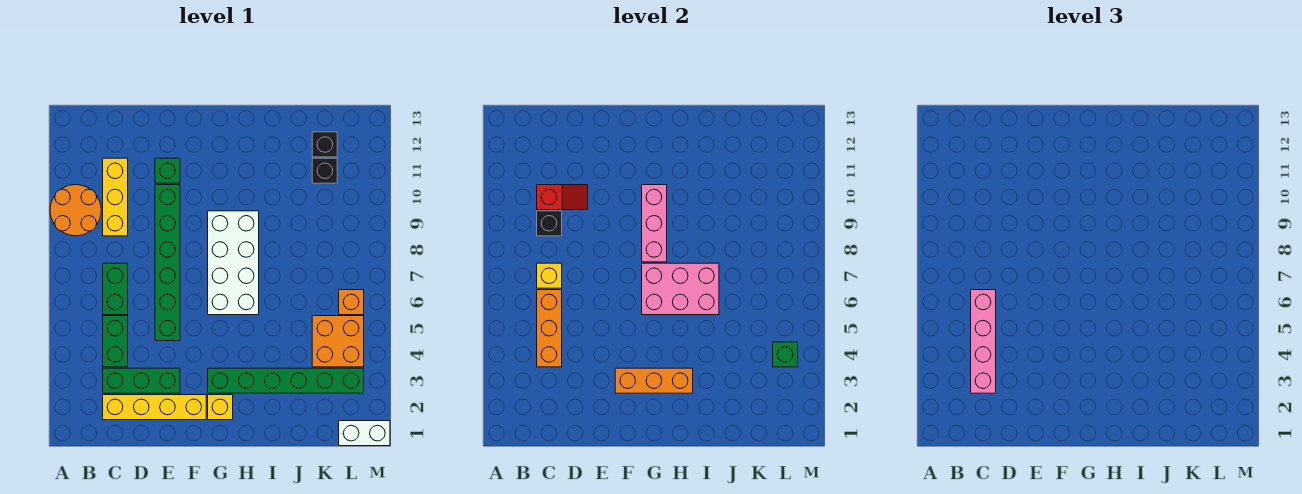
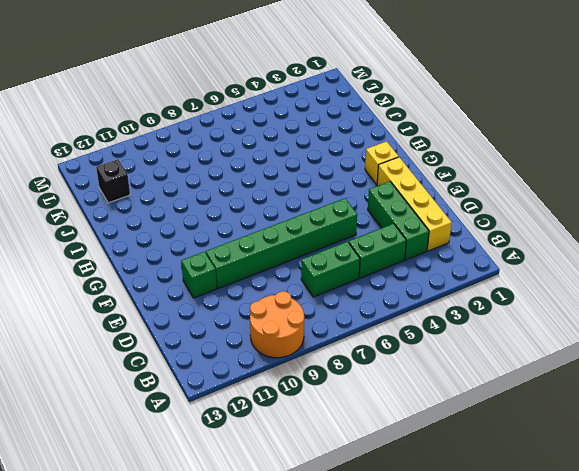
none -> yellow brick C9:C11 level 1
none -> green brick G3:L3 level 1
none -> white brick G6:H9 level 1

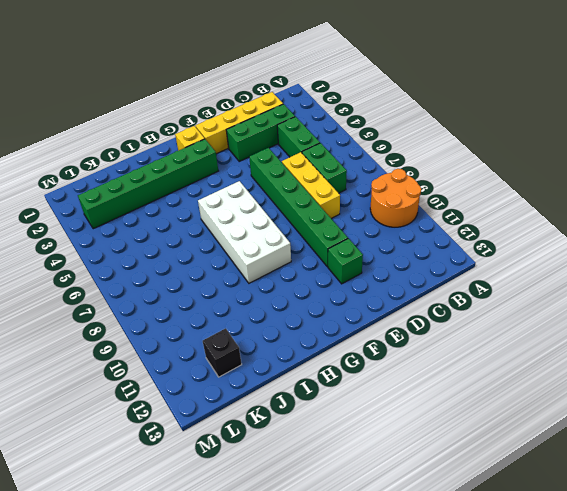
yellow brick D6:D8 level 1 -> yellow brick C9:C11 level 1
none -> orange brick K4:L5 level 1
none -> black brick K11 level 1
none -> white brick L1:M1 level 1

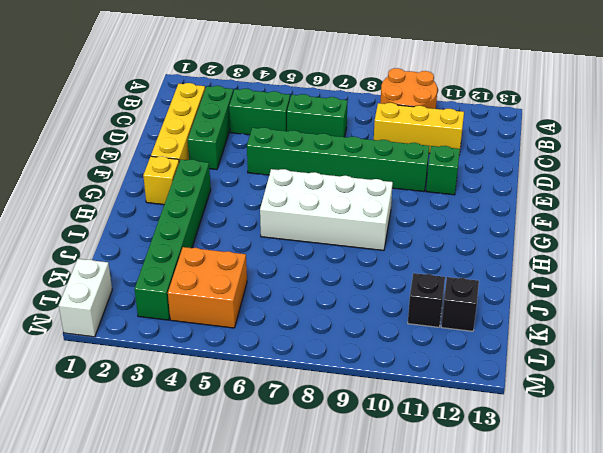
none -> orange brick L6 level 1
none -> orange brick C4:C6 level 2
none -> yellow brick C7 level 2

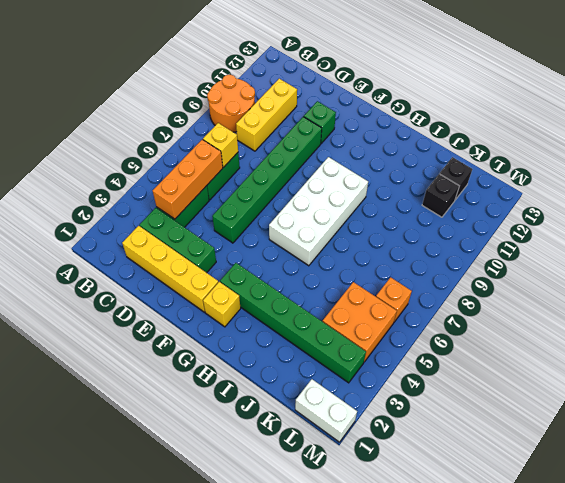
none -> black brick C9 level 2
none -> red slope C10:D10 level 2 top C
none -> orange brick F3:H3 level 2

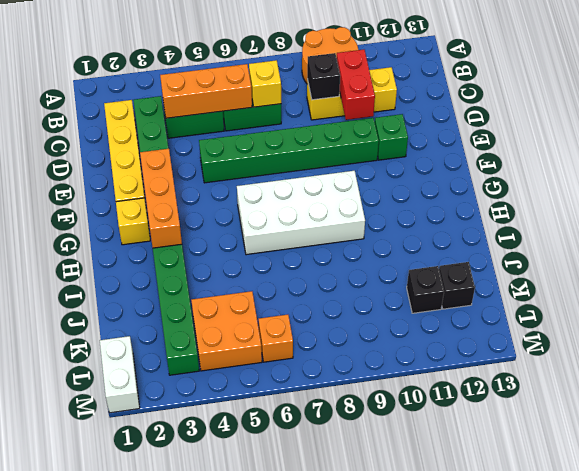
red brick C10:D10 level 2 -> red slope C10:D10 level 2 top C
none -> pink brick G6:I7 level 2
none -> pink brick G8:G10 level 2
none -> green brick L4 level 2

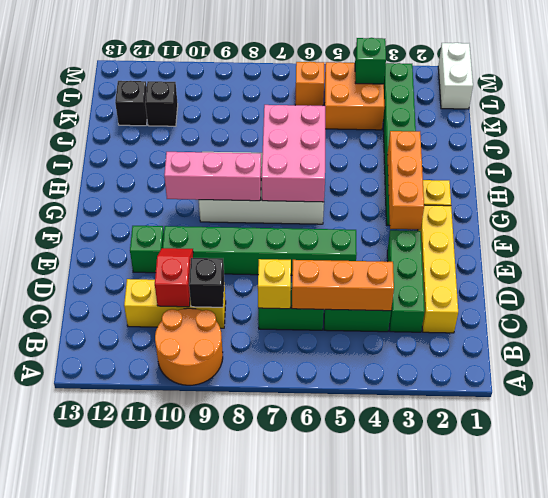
none -> pink brick C3:C6 level 3

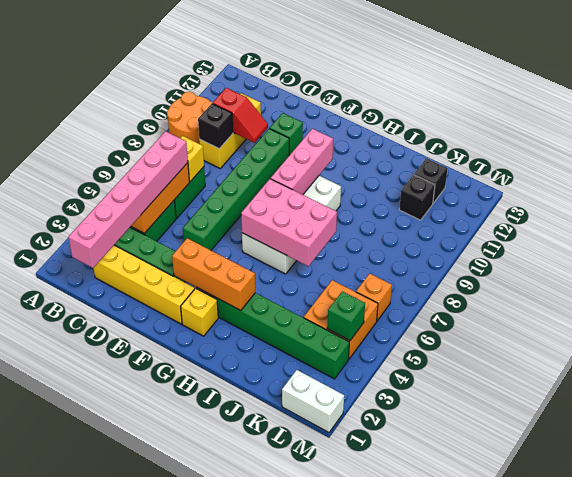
pink brick C1:C6 level 3 -> pink brick C3:C6 level 3

